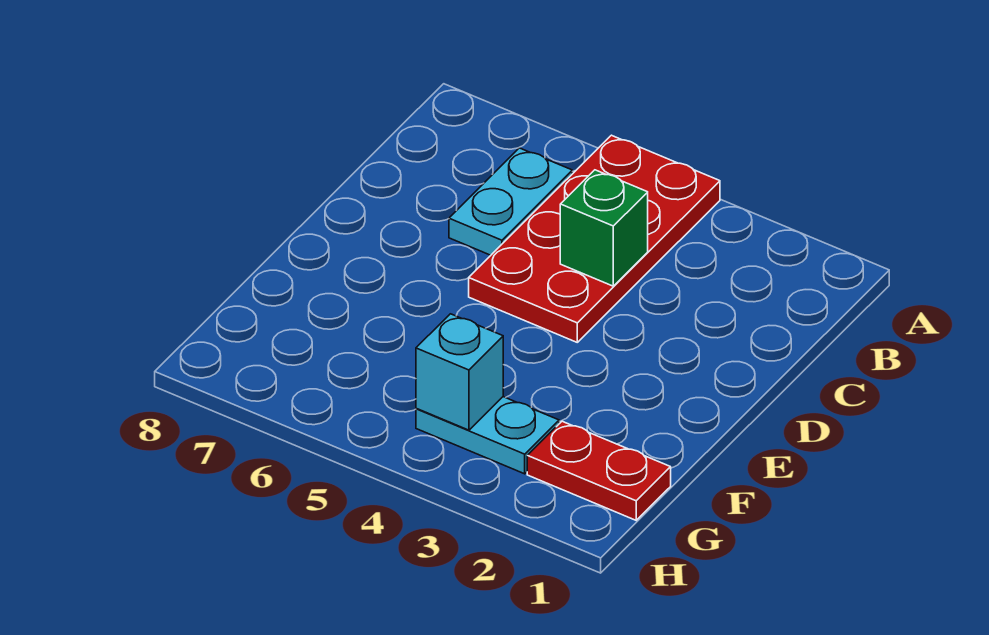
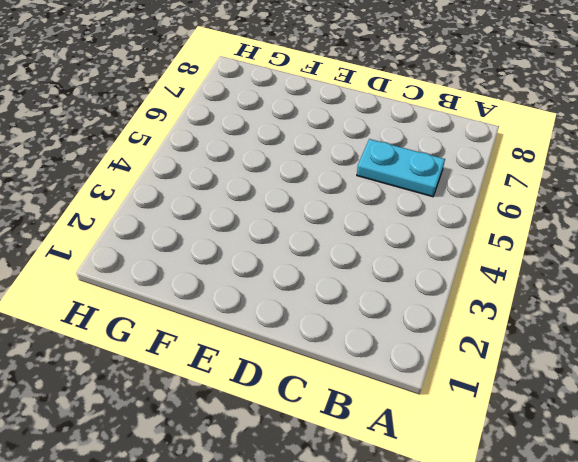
none -> red plate A4:D5 level 1
none -> red plate G1:G2 level 1

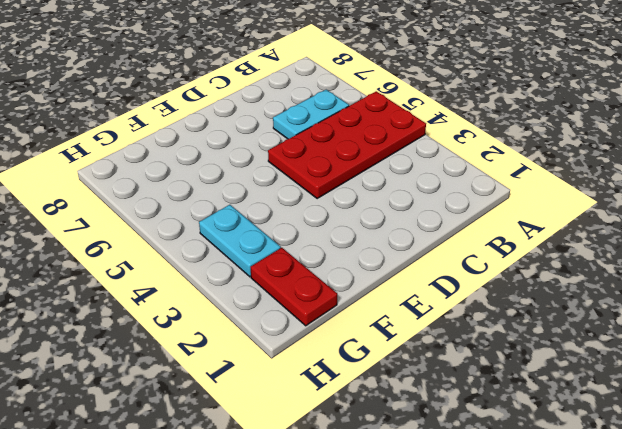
none -> green brick C4 level 2
none -> cyan brick G4 level 2

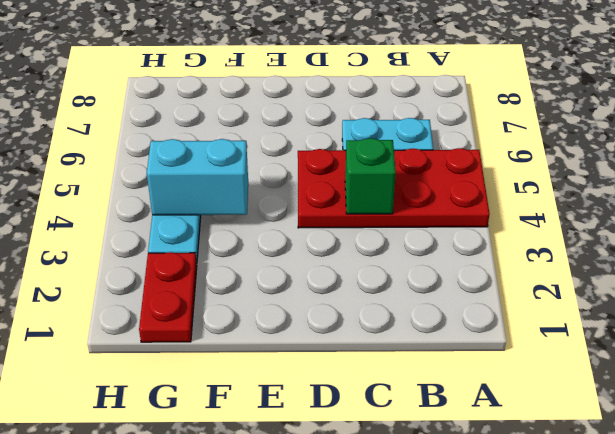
cyan brick F4:G4 level 2 -> cyan brick G4 level 2

